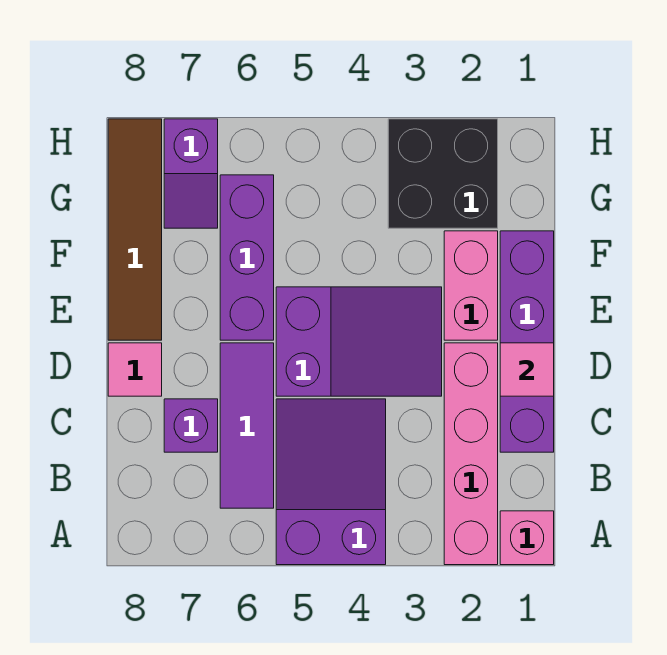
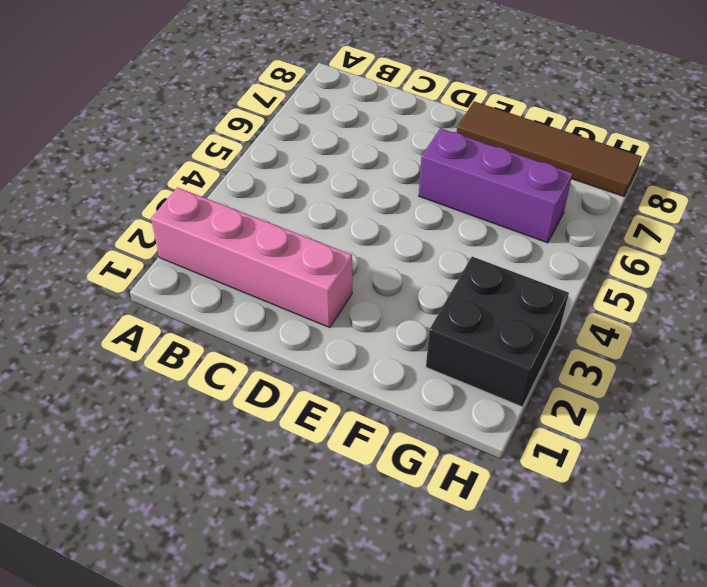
none -> pink brick A1 level 1
none -> purple slope A4:C5 level 1 top A
none -> purple tile B6:D6 level 1

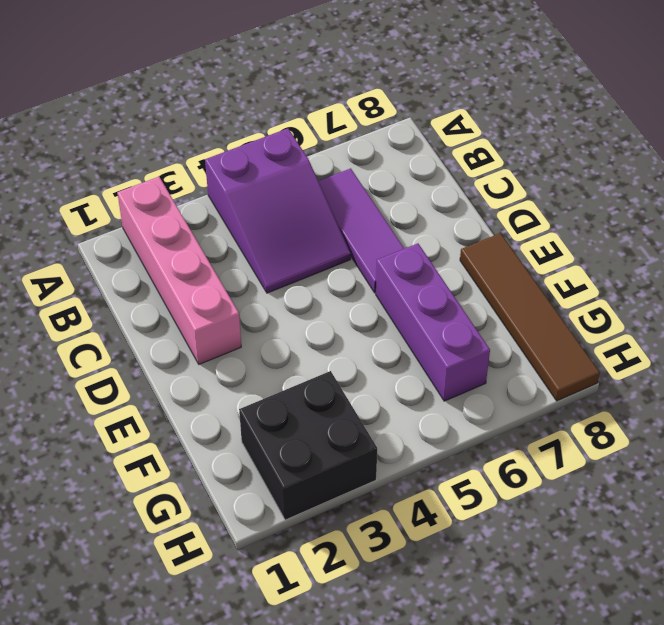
none -> pink brick A1 level 1
none -> purple brick C1:F1 level 1
none -> purple brick C7 level 1

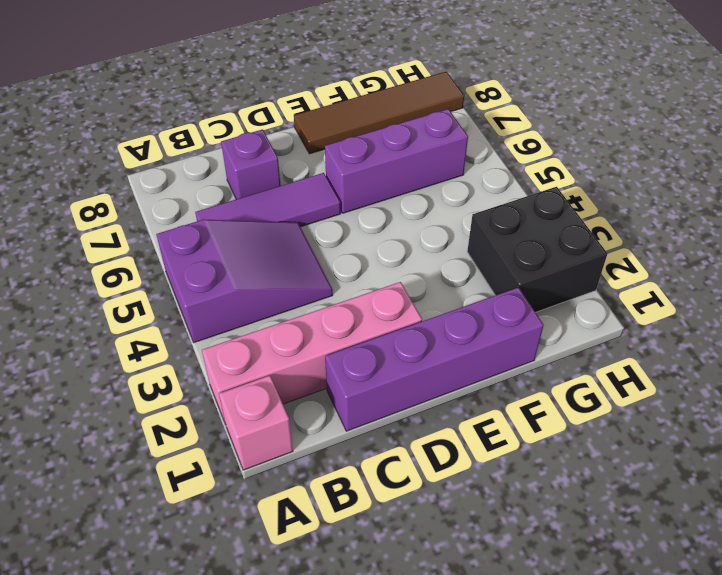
none -> purple slope D3:E5 level 1 top 5
none -> pink tile D8 level 1
none -> pink brick E2:F2 level 1

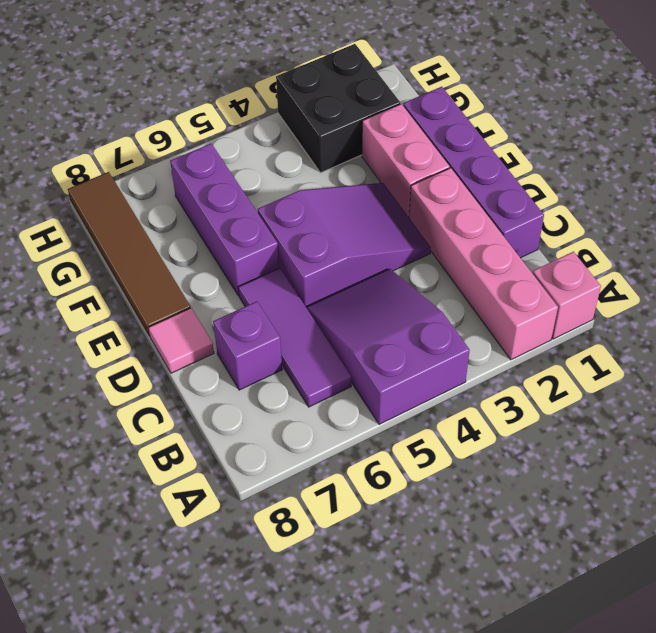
none -> purple slope G7:H7 level 1 top H
none -> pink tile D1 level 2

